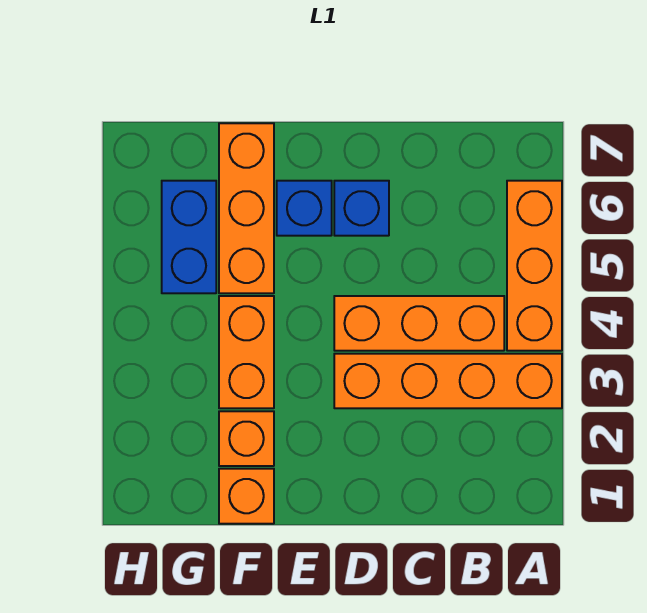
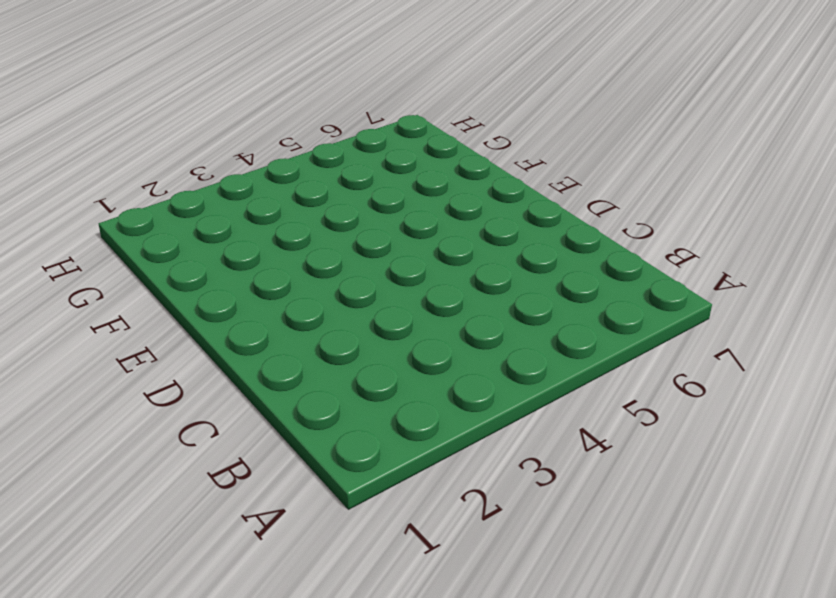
none -> orange brick A3:D3 level 1
none -> orange brick A4:A6 level 1

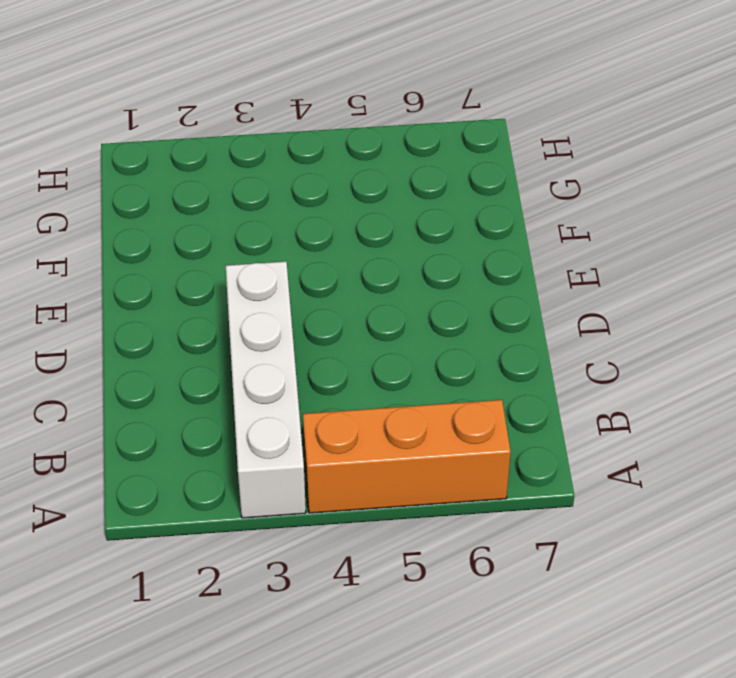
white brick A3:D3 level 1 -> orange brick A3:D3 level 1
none -> orange brick B4:D4 level 1
none -> blue brick D6 level 1

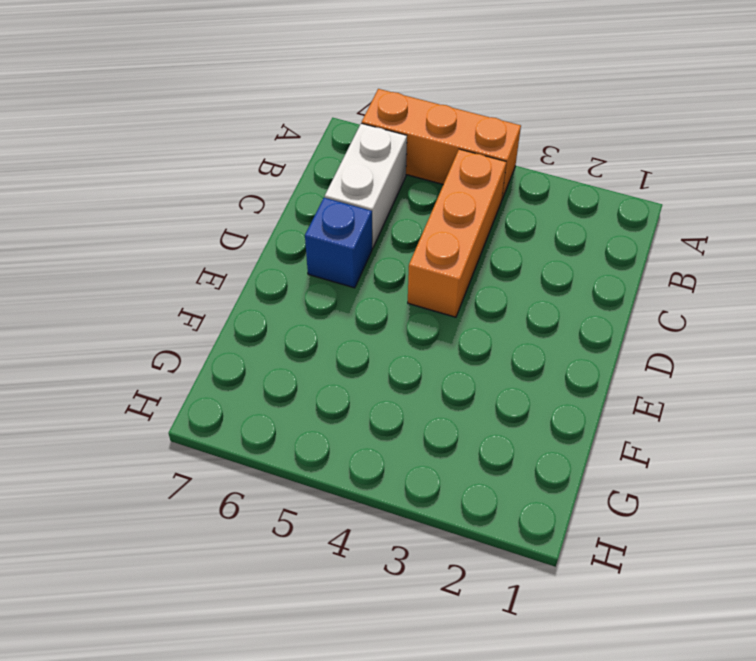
white brick B6:C6 level 1 -> none
none -> orange brick A3:D3 level 1
none -> blue brick E6 level 1

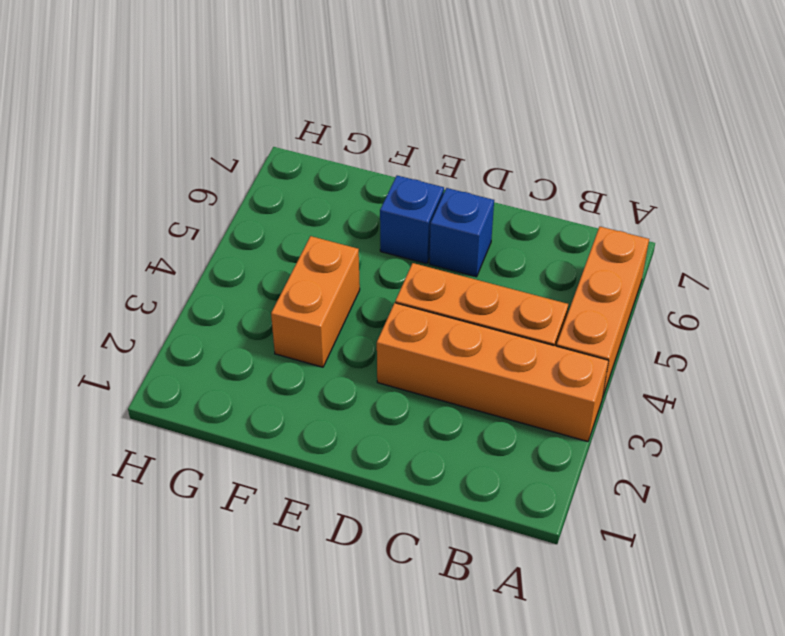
none -> orange brick F1 level 1
none -> orange brick F2 level 1

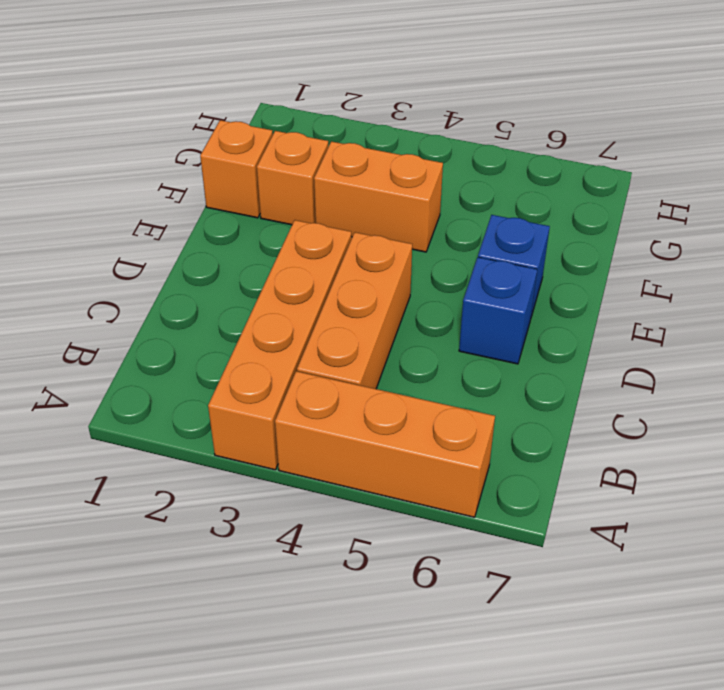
none -> orange brick F5:F7 level 1
none -> blue brick G5:G6 level 1

